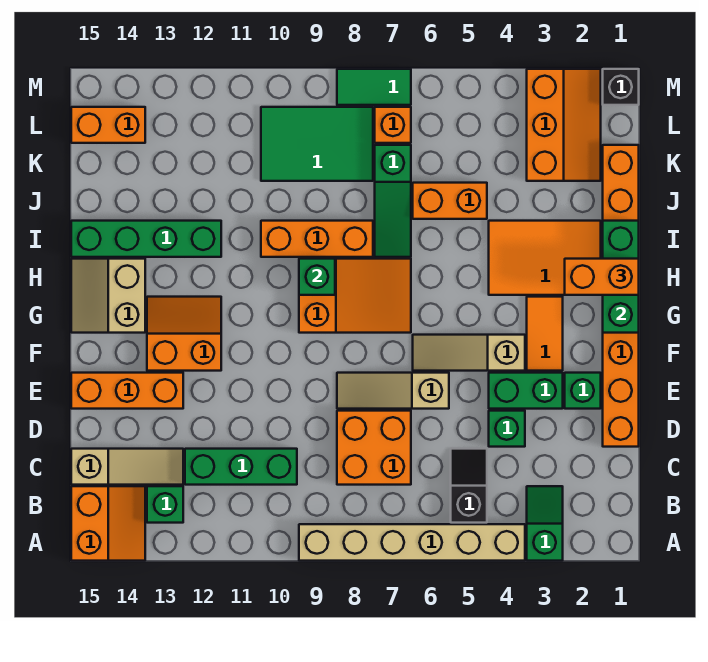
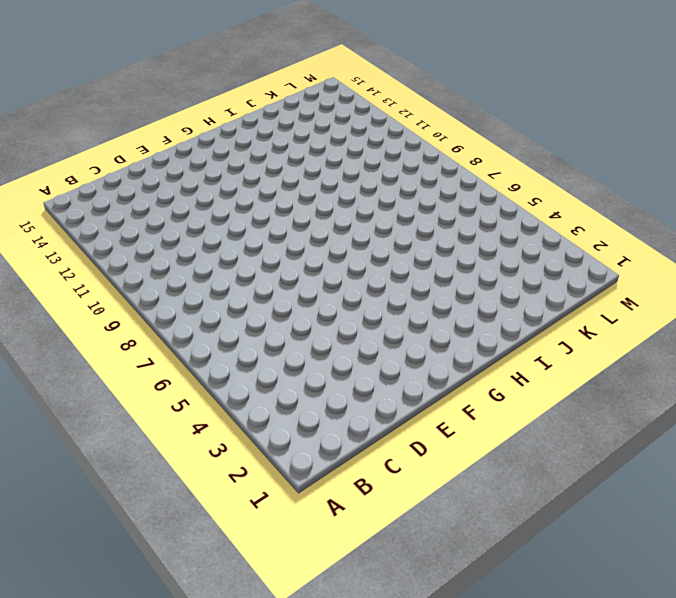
none -> green slope A3:B3 level 1 top A
none -> tan brick A4:A9 level 1
none -> orange slope A14:B15 level 1 top 15
none -> black slope B5:C5 level 1 top B

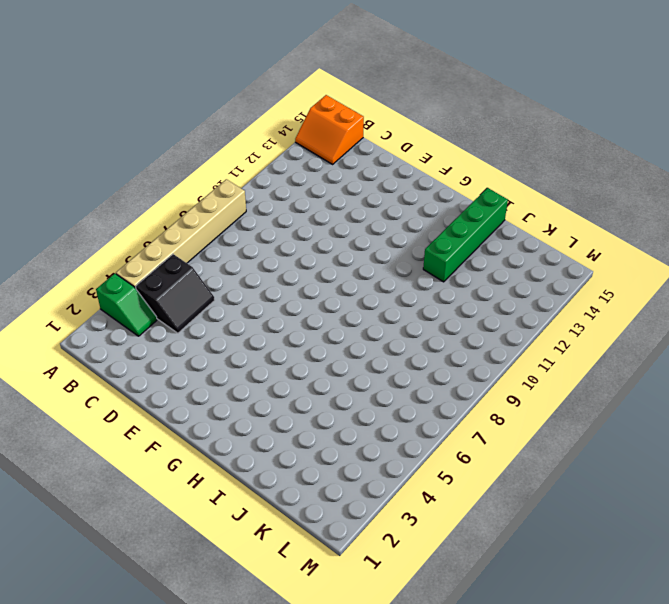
black slope B4:C5 level 1 top B -> black slope B5:C5 level 1 top B
none -> green brick B13 level 1
none -> orange brick C7:D8 level 1
none -> green brick C10:C12 level 1
none -> tan slope C13:C15 level 1 top 15

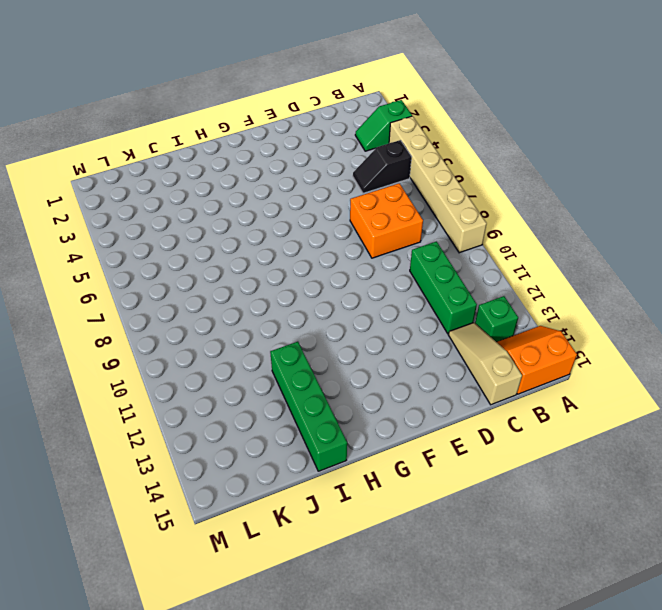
none -> orange brick D1:K1 level 1
none -> green brick D4 level 1
none -> green brick E2 level 1
none -> green brick E3:E4 level 1

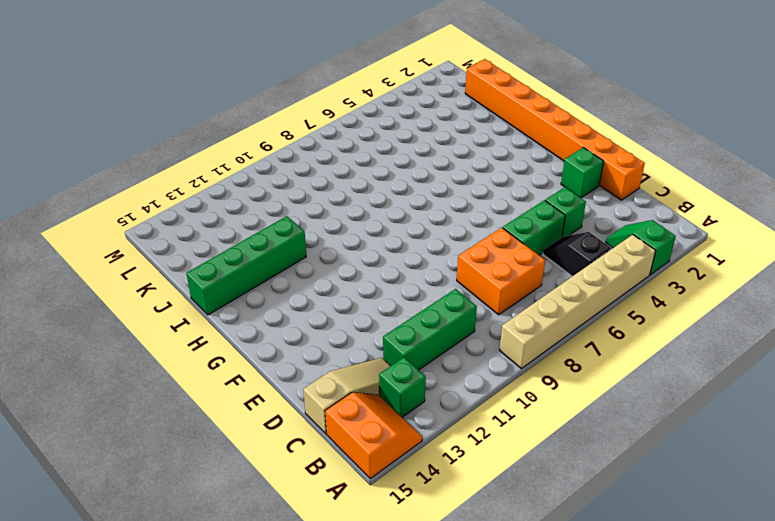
green brick D5:D6 level 1 -> green brick E3:E4 level 1
none -> tan slope E6:E8 level 1 top 6
none -> orange brick E13:E15 level 1
none -> orange tile F3:G3 level 1
none -> tan slope F4:F6 level 1 top 4

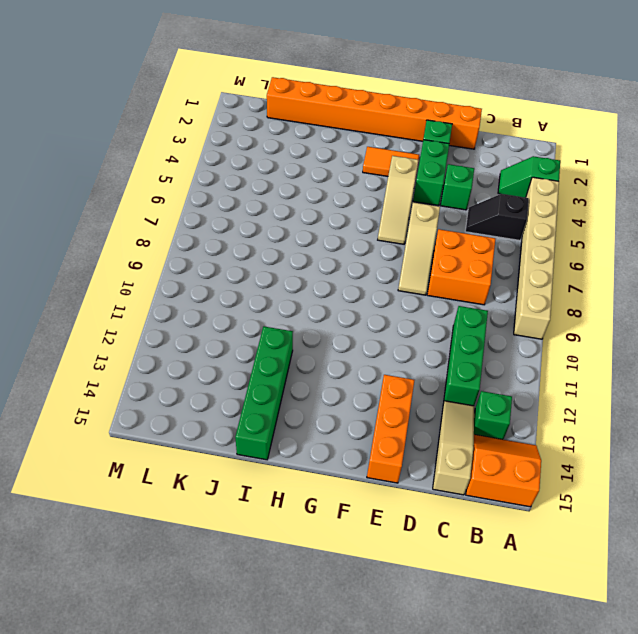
none -> orange slope F12:G13 level 1 top F
none -> orange slope G7:H9 level 1 top 9
none -> tan slope G14:H15 level 1 top 14
none -> orange tile H2:I4 level 1

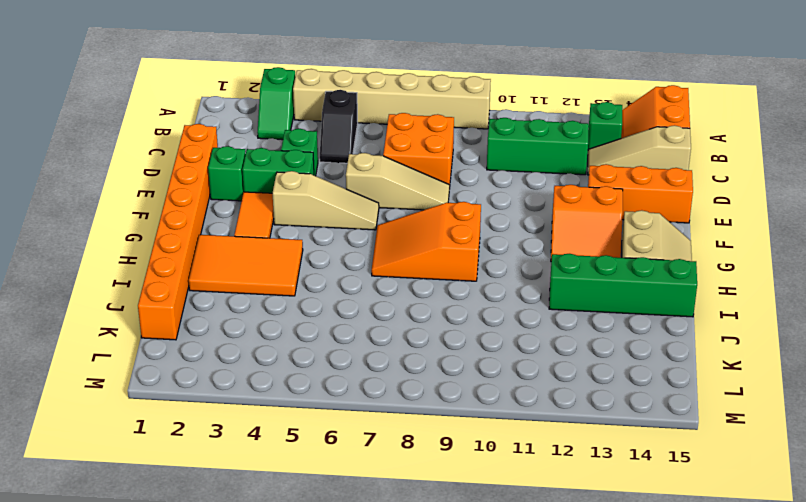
none -> green slope I7:K7 level 1 top K
none -> orange brick I8:I10 level 1
none -> orange brick J5:J6 level 1
none -> orange slope K2:M3 level 1 top 3

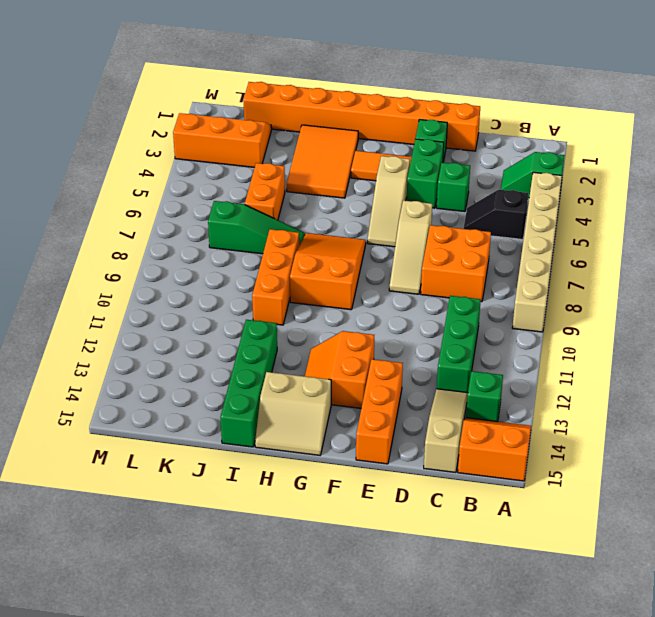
none -> green tile K8:L10 level 1
none -> orange brick L7 level 1
none -> orange brick L14:L15 level 1
none -> black brick M1 level 1

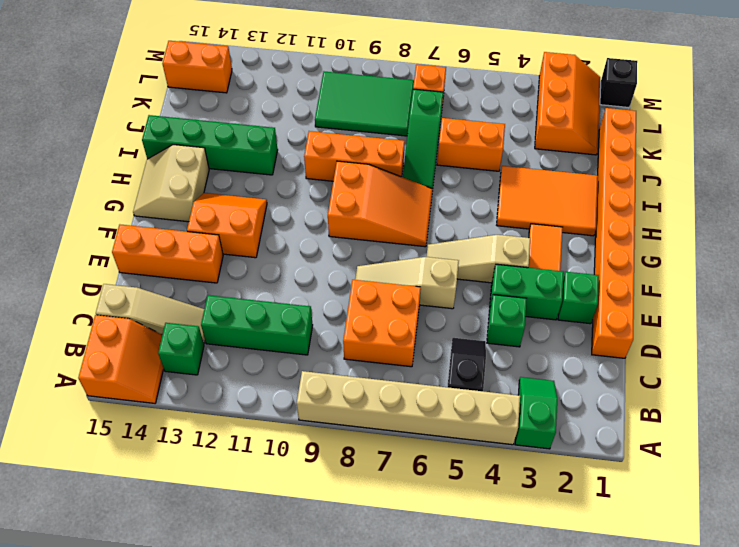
none -> green tile M7:M8 level 1
none -> green brick G1:I1 level 2
none -> green brick H9 level 2
none -> orange brick H1:H2 level 3

